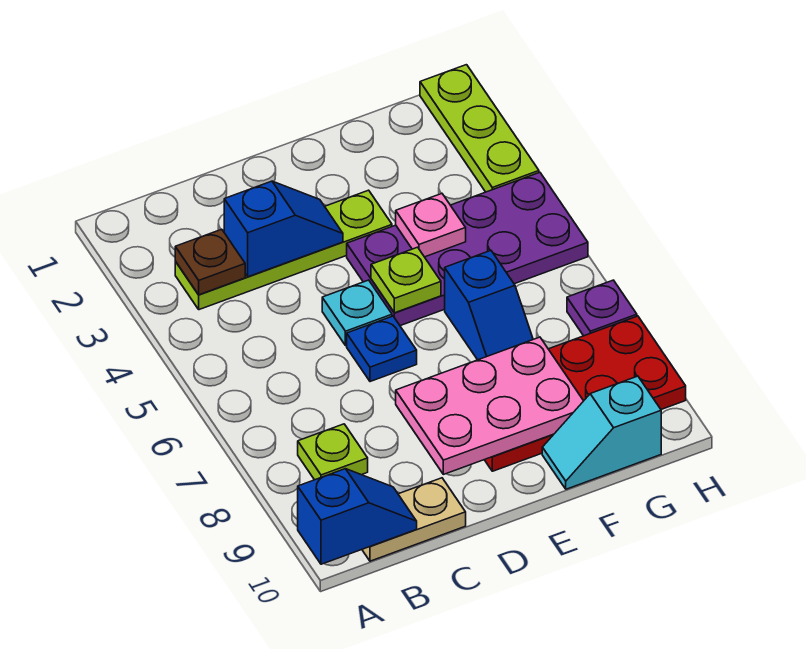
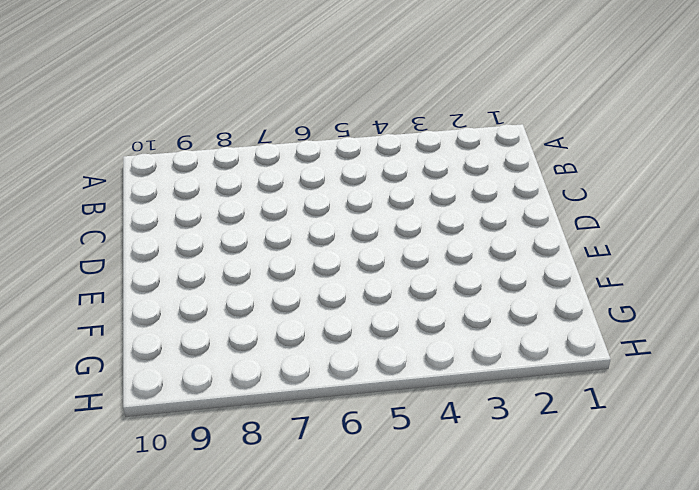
none -> lime plate B3:E3 level 1
none -> lime plate B8 level 1
none -> tan plate B10:C10 level 1

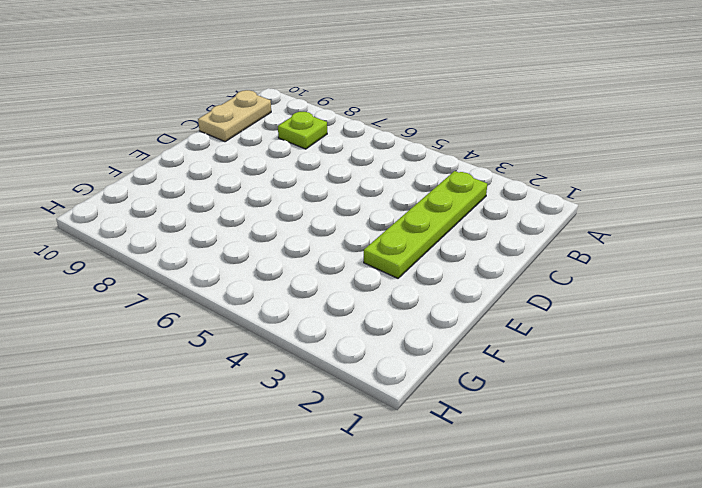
none -> cyan plate D5 level 1
none -> blue plate D6 level 1
none -> purple plate E4:H5 level 1

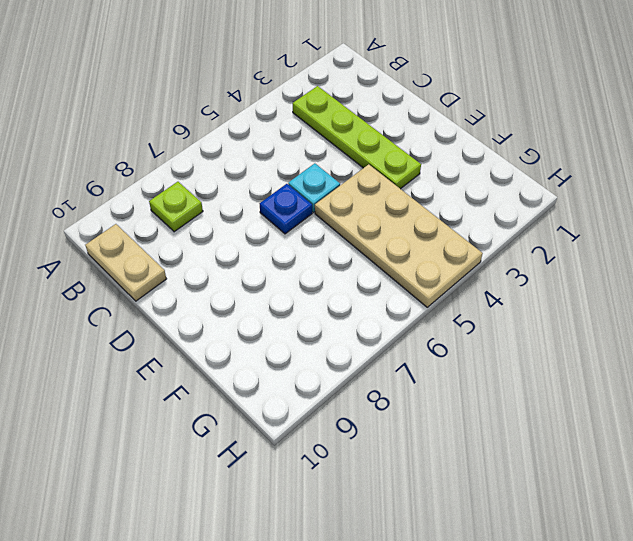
tan plate E4:H5 level 1 -> purple plate E4:H5 level 1
none -> red plate E8:H9 level 1
none -> blue slope F6:F7 level 1 top 6
none -> cyan slope F10:G10 level 1 top G

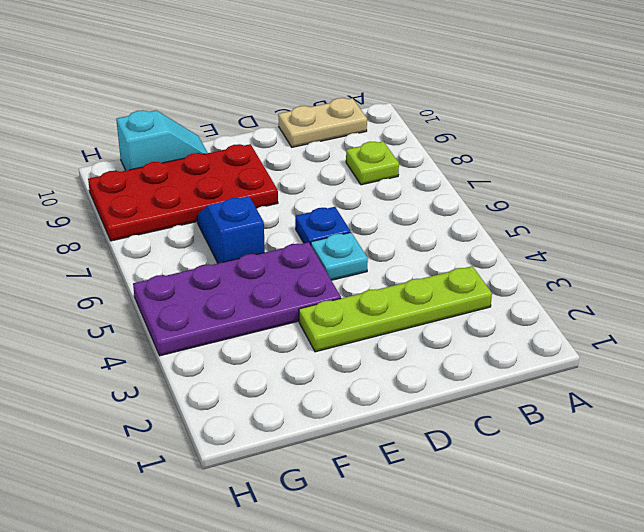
none -> lime plate H1:H3 level 1
none -> purple plate H7 level 1
none -> blue slope A10:B10 level 2 top A

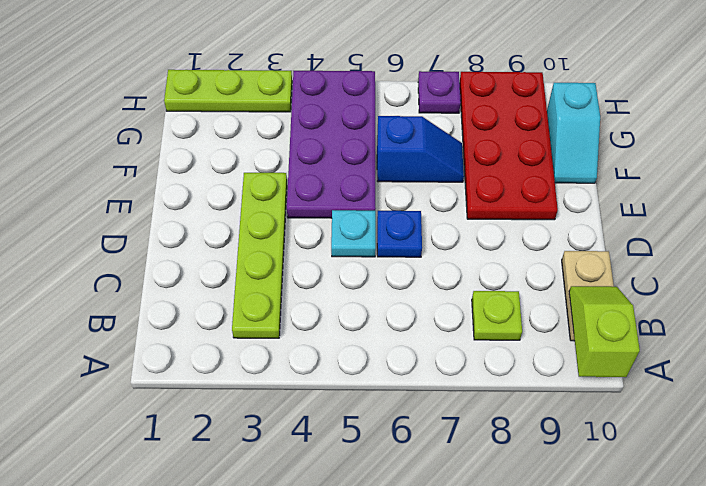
lime slope A10:B10 level 2 top A -> blue slope A10:B10 level 2 top A
none -> brown plate B3 level 2
none -> blue slope C3:D3 level 2 top C
none -> pink plate D8:F9 level 2

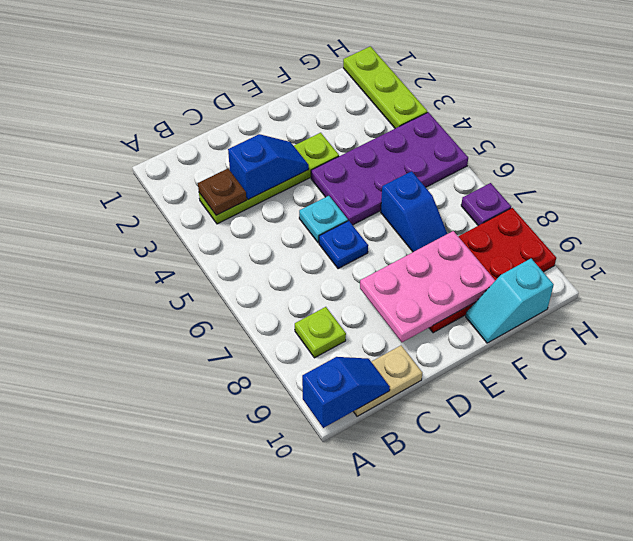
none -> lime plate E5 level 2
none -> pink plate F4 level 2

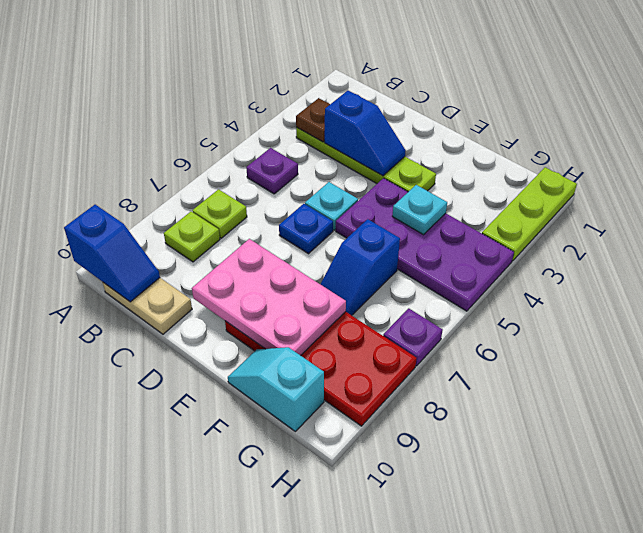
purple plate B5 level 1 -> none
lime plate B7 level 1 -> lime plate E5 level 2
cyan plate F4 level 2 -> pink plate F4 level 2

